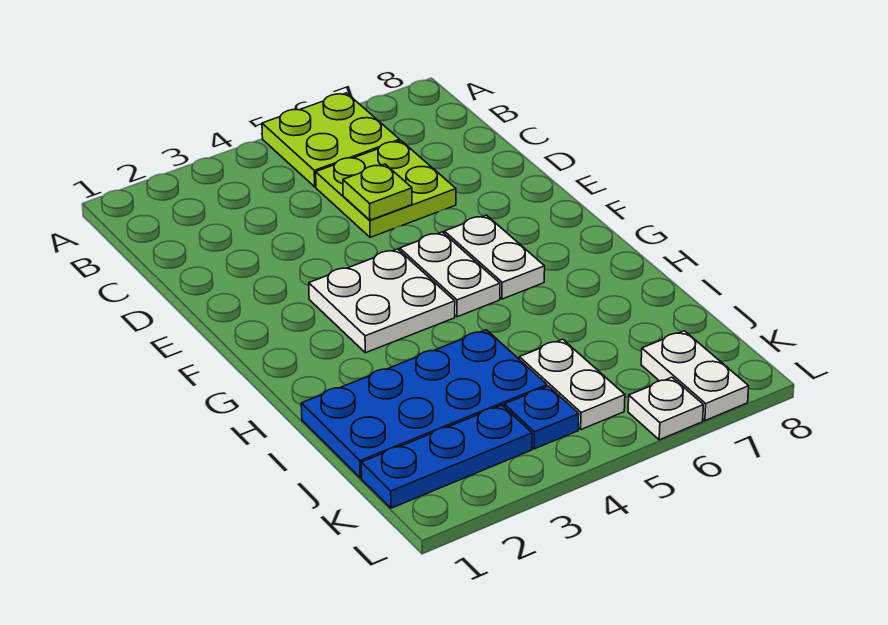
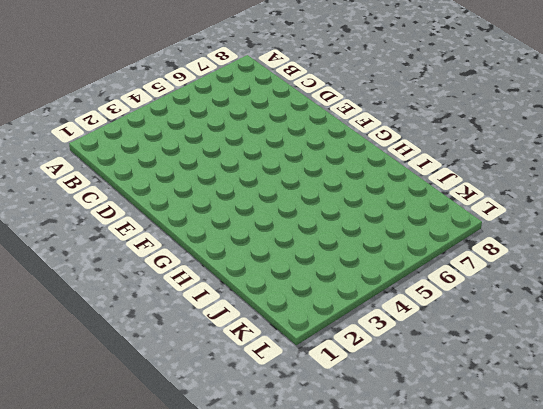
none -> lime plate A5:B6 level 1
none -> lime plate C5:D6 level 1
none -> white plate F3:G4 level 1

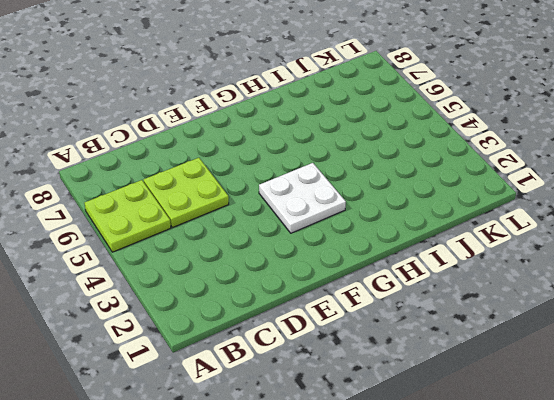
none -> white plate F5:G5 level 1
none -> white plate F6:G6 level 1
none -> blue plate I1:J4 level 1

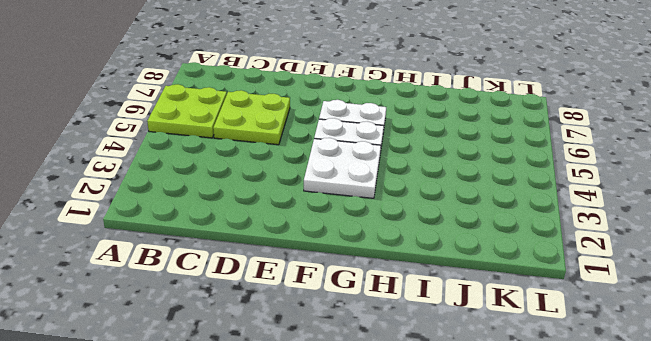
none -> blue plate I1:J4 level 1
none -> white plate J5:K5 level 1
none -> blue plate K1:K3 level 1

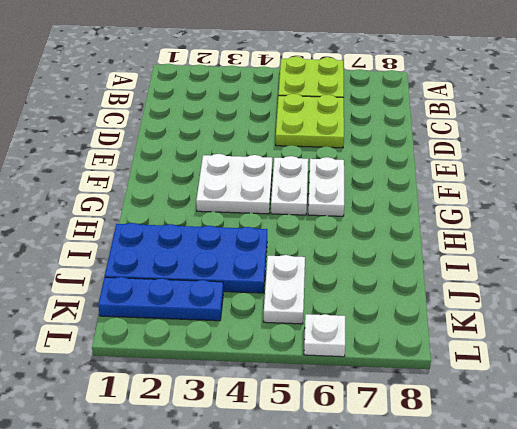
none -> blue plate K4 level 1
none -> white plate K7:L7 level 1
none -> lime plate D5 level 2

